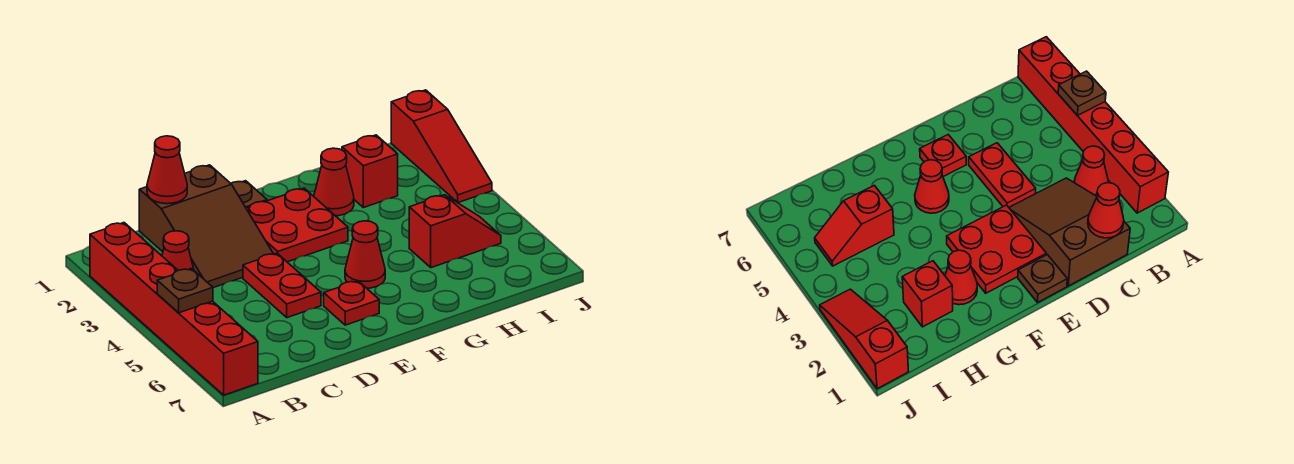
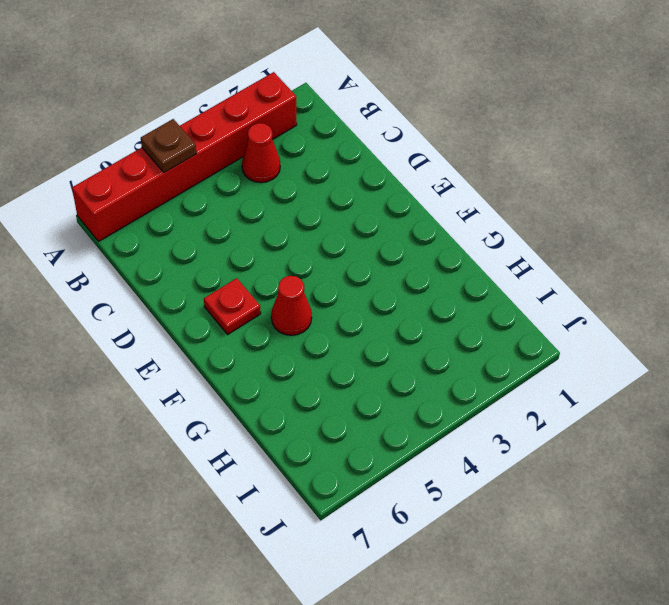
none -> brown slope C1:D3 level 1 top 1
none -> red plate D4:D5 level 1
none -> brown plate E1 level 1

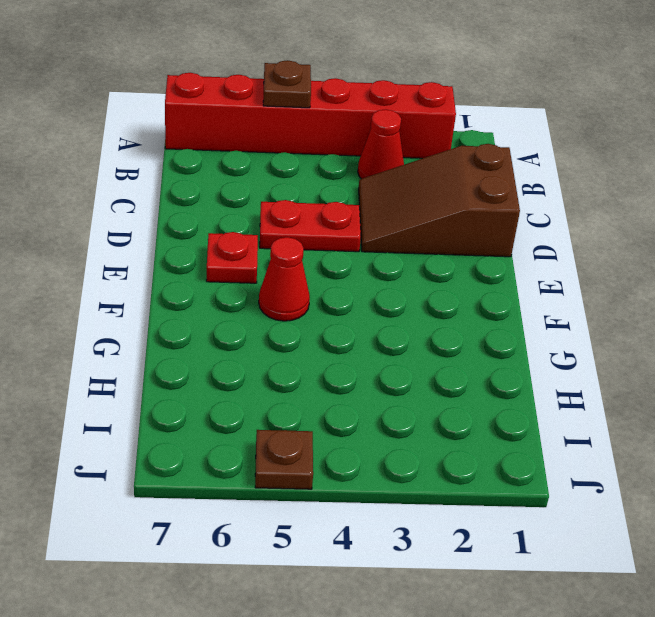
brown plate J5 level 1 -> brown plate E1 level 1
none -> red plate E2:F3 level 1
none -> red cone G2 level 1
none -> red brick H2 level 1

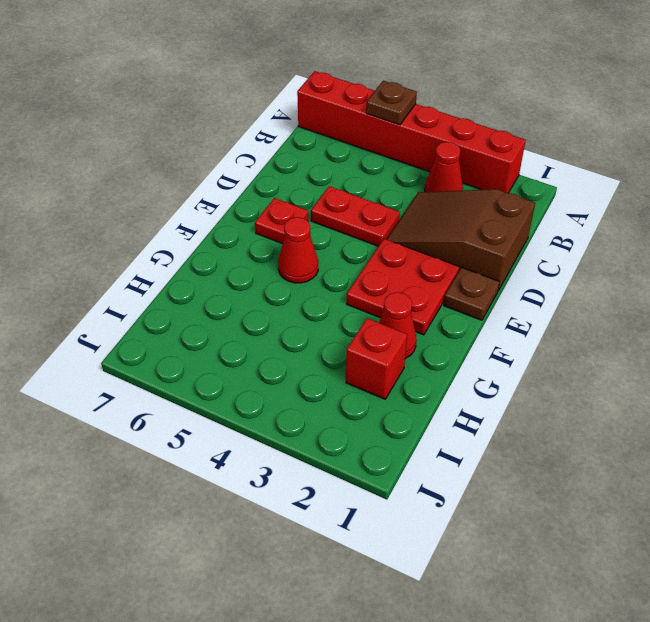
none -> red slope H5:I5 level 1 top H
none -> red slope J1:J3 level 1 top 1
none -> red cone C1 level 2

